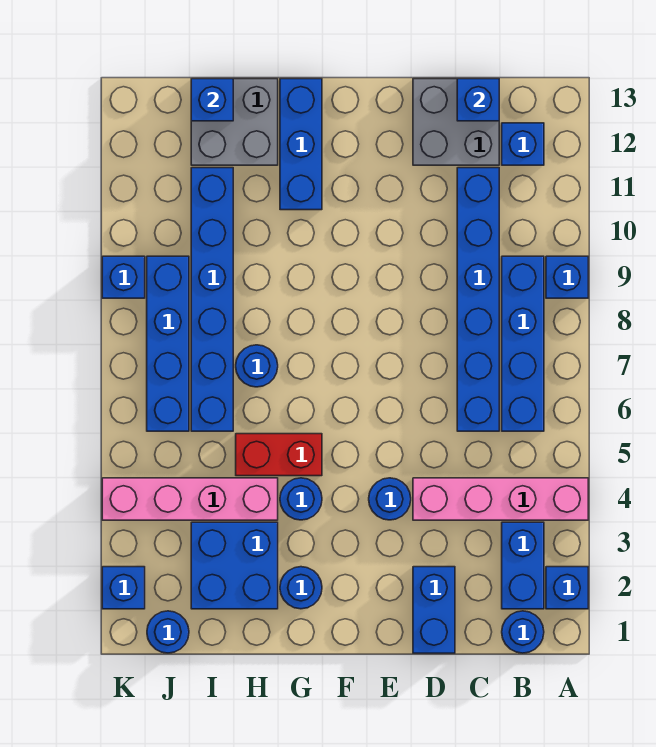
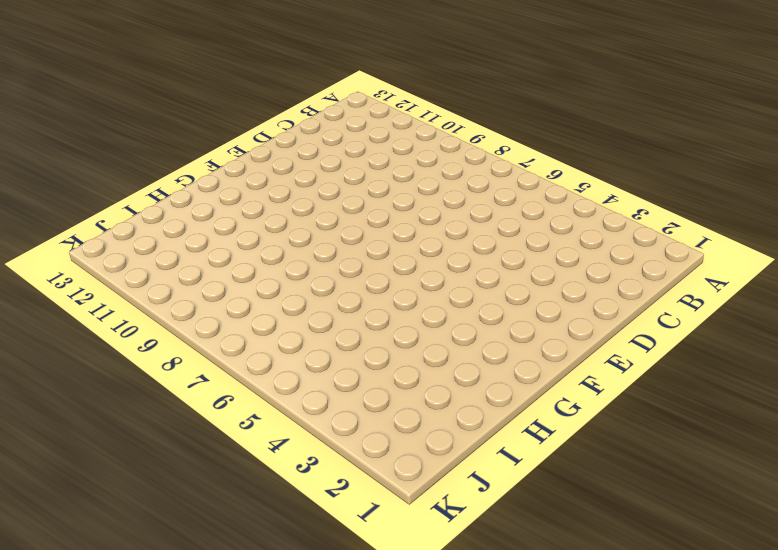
none -> blue brick A2 level 1
none -> pink brick A4:D4 level 1
none -> blue brick A9 level 1

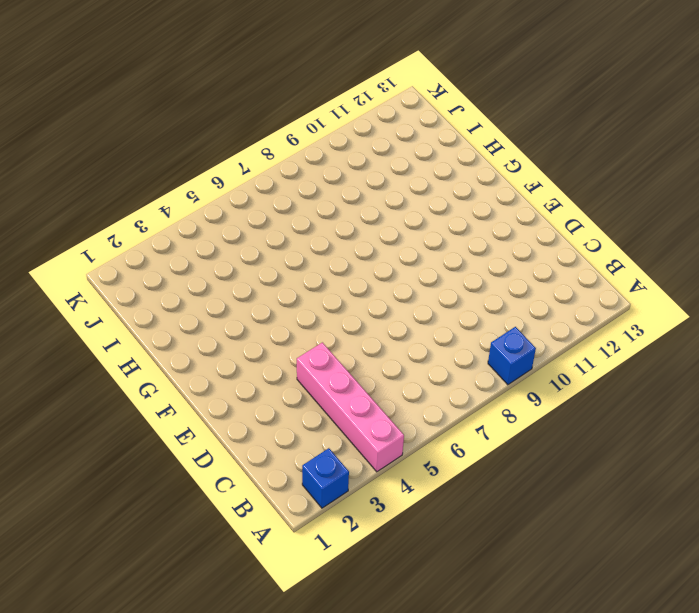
none -> blue round brick B1 level 1
none -> blue brick B2:B3 level 1
none -> blue brick B6:B9 level 1

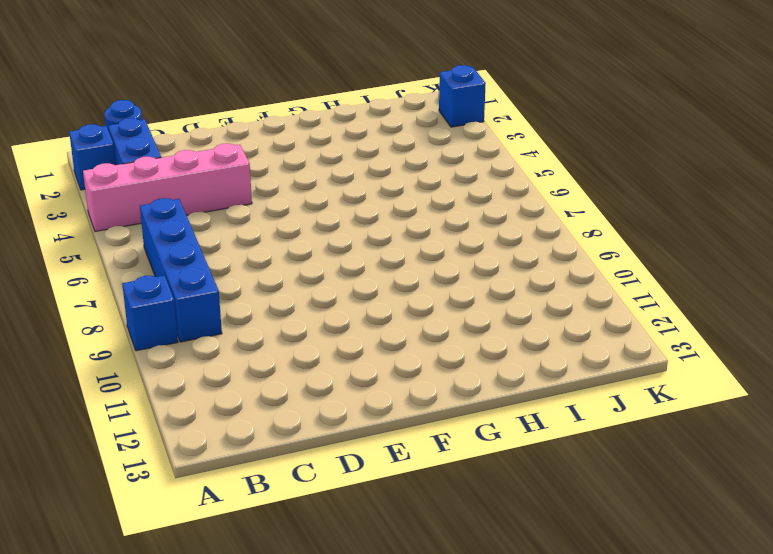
none -> blue brick B12 level 1
none -> blue brick C6:C11 level 1
none -> grey brick C12:D13 level 1

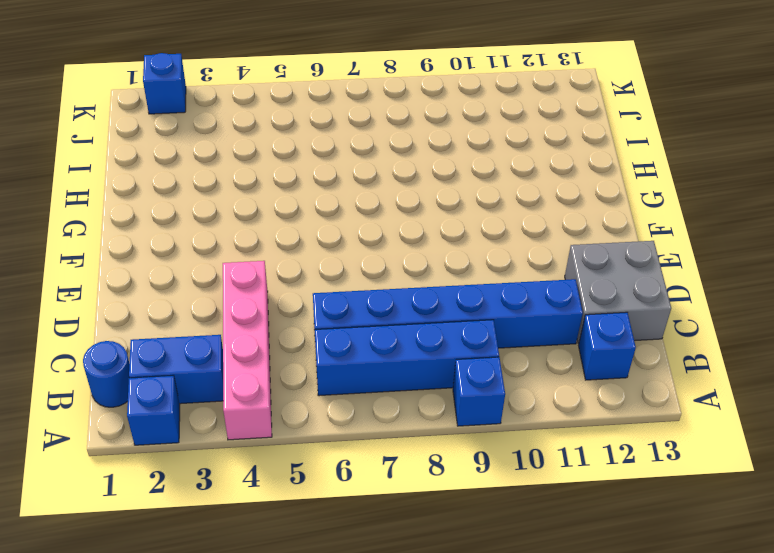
none -> blue brick D1:D2 level 1
none -> blue round brick E4 level 1
none -> blue round brick G2 level 1

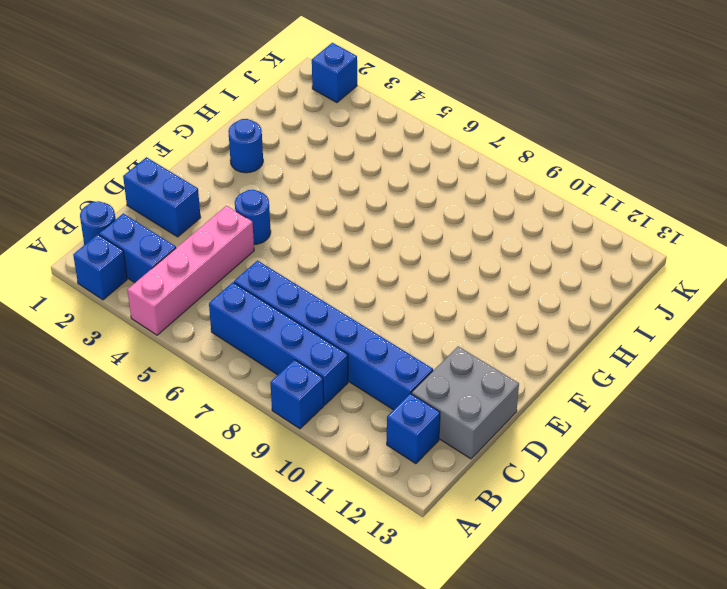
none -> blue round brick G4 level 1
none -> red brick G5:H5 level 1
none -> blue brick G11:G13 level 1

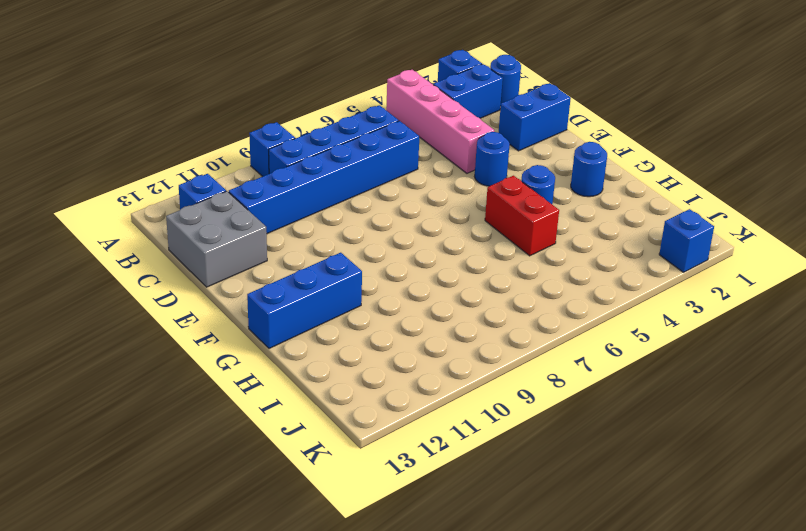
none -> blue brick H2:I3 level 1
none -> pink brick H4:K4 level 1
none -> blue round brick H7 level 1

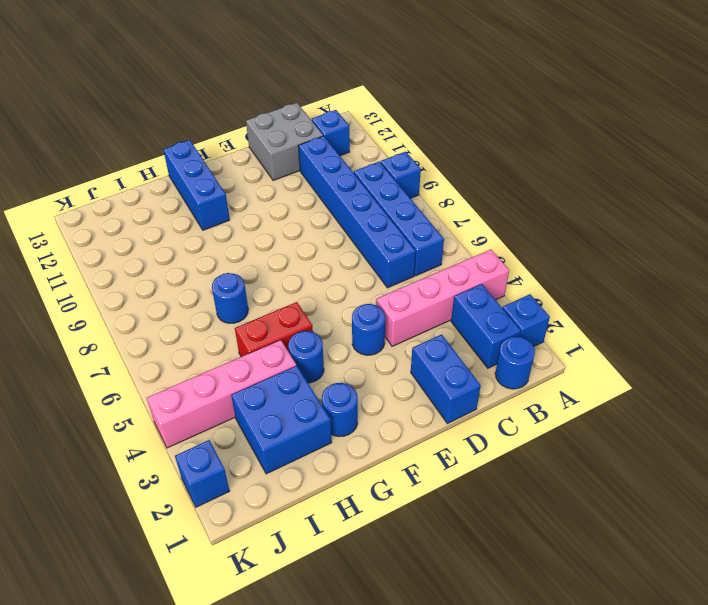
none -> grey brick H12:I13 level 1
none -> blue brick I6:I11 level 1
none -> blue round brick J1 level 1

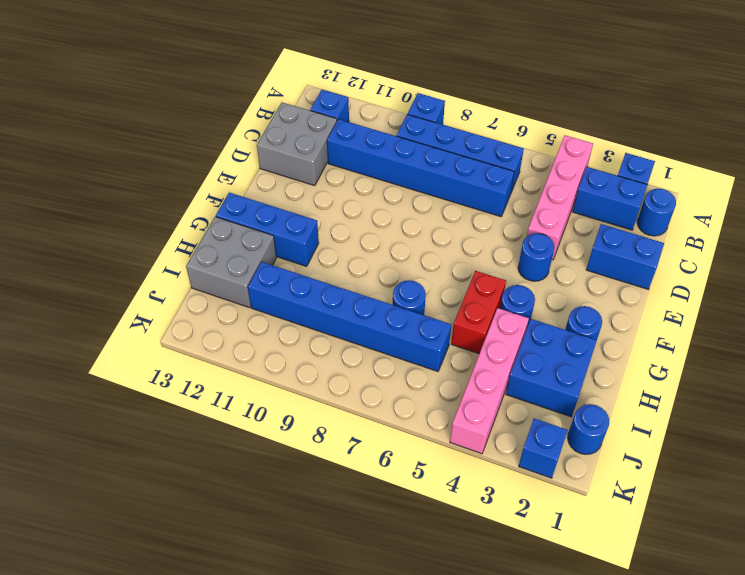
none -> blue brick J6:J9 level 1
none -> blue brick K9 level 1
none -> blue brick C13 level 2

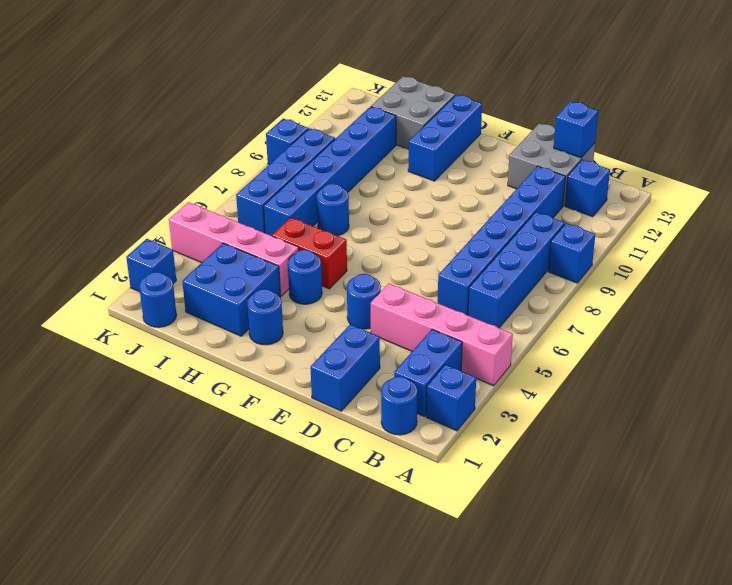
none -> blue brick I13 level 2

